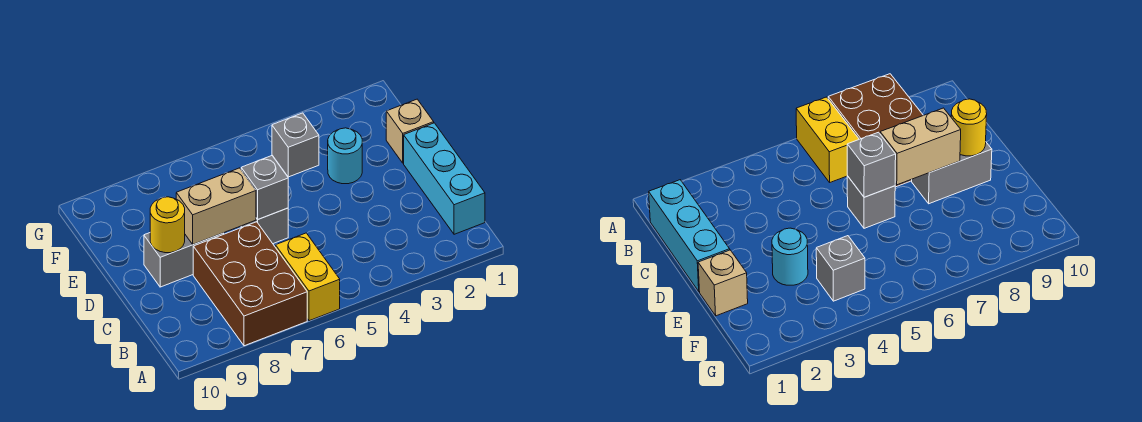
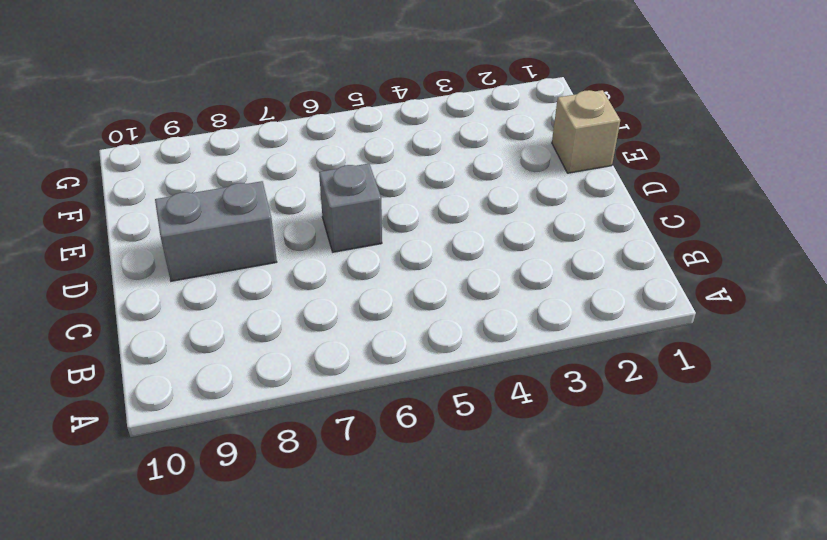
none -> yellow brick A6:B6 level 1
none -> brown brick A7:C8 level 1

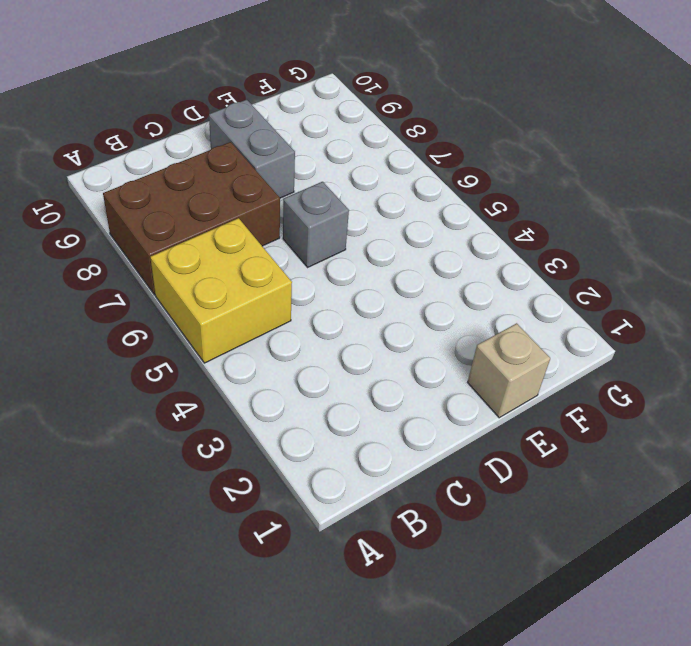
yellow brick A5:B6 level 1 -> yellow brick A6:B6 level 1
none -> cyan brick B1:D1 level 1
none -> cyan round brick E3 level 1

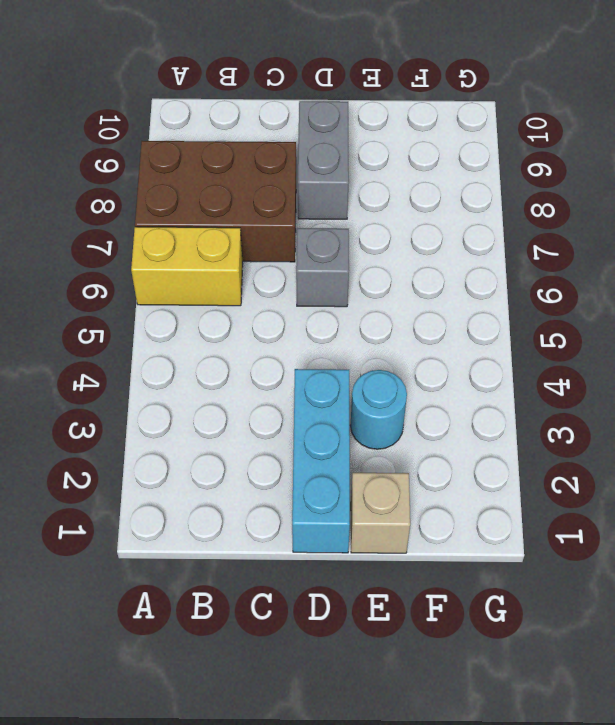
cyan brick D1:D3 level 1 -> cyan brick B1:D1 level 1
none -> grey brick F4 level 1
none -> grey brick D6 level 2

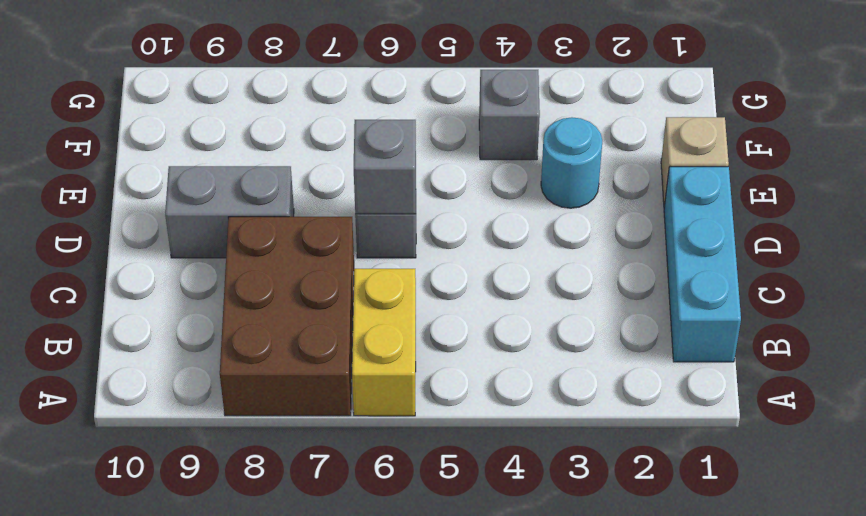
none -> tan brick D7:D8 level 2
none -> yellow round brick D9 level 2

